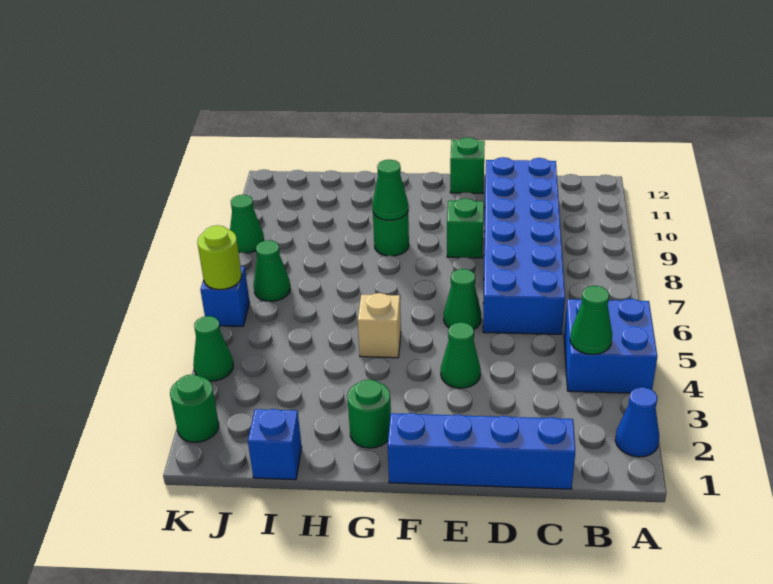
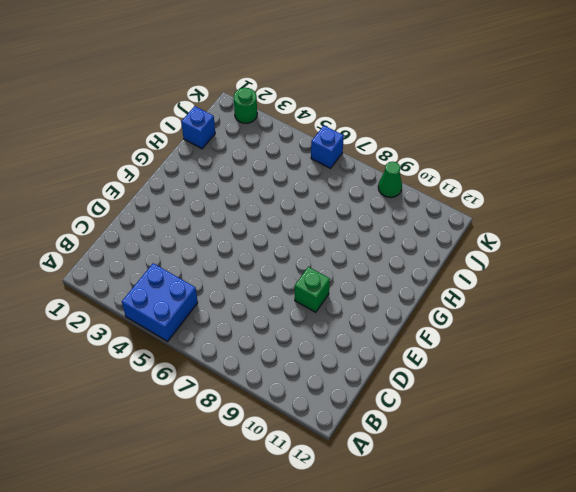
none -> blue cone A2 level 1
none -> blue brick C1:F1 level 1
none -> blue brick C6:D11 level 1

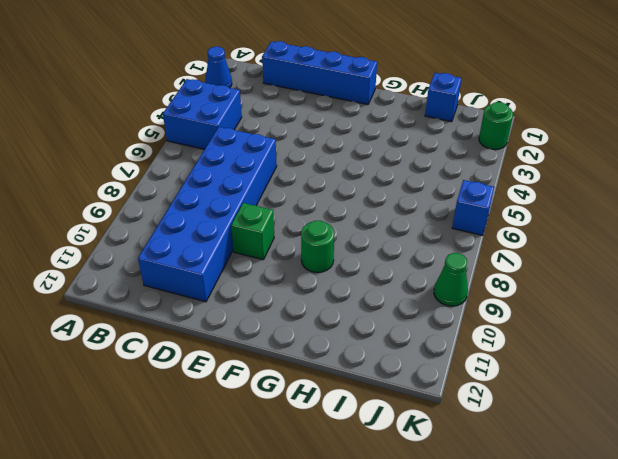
none -> green cone E4 level 1
none -> green cone E6 level 1
none -> green brick E12 level 1

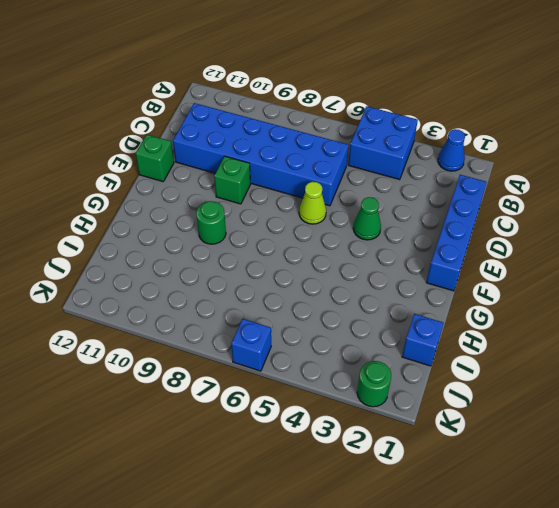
lime cone E6 level 1 -> green cone E6 level 1
none -> green round brick G2 level 1
none -> tan brick G5 level 1
none -> green cone J7 level 1

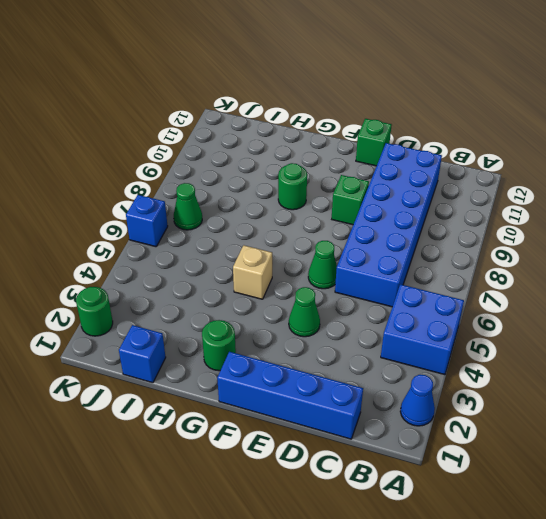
none -> green cone K4 level 1
none -> green cone K9 level 1
none -> green cone B4 level 2

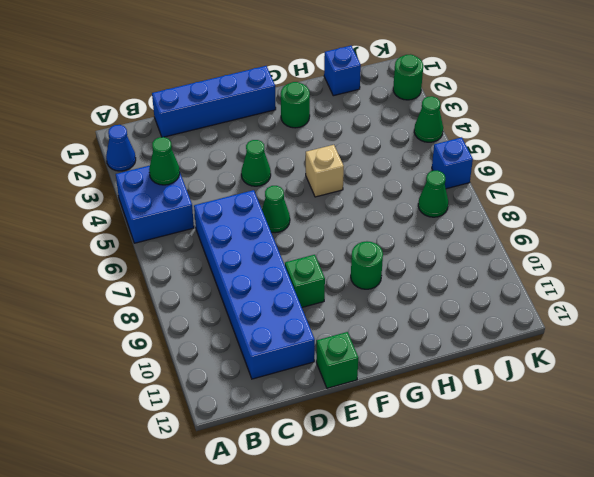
none -> green cone K9 level 1
none -> green cone G9 level 2
none -> lime round brick K6 level 2

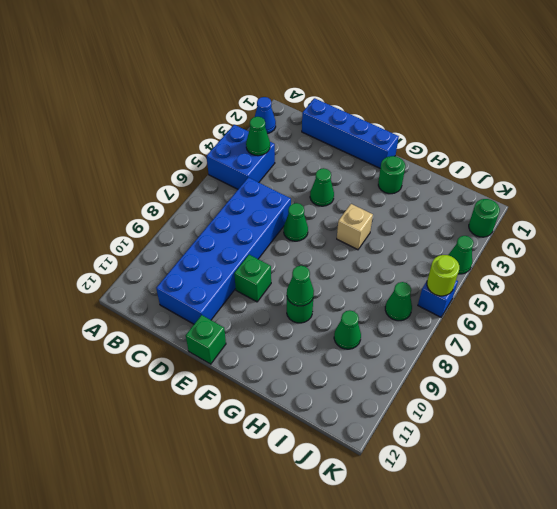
green cone I9 level 1 -> green cone K9 level 1
none -> blue brick I1 level 1

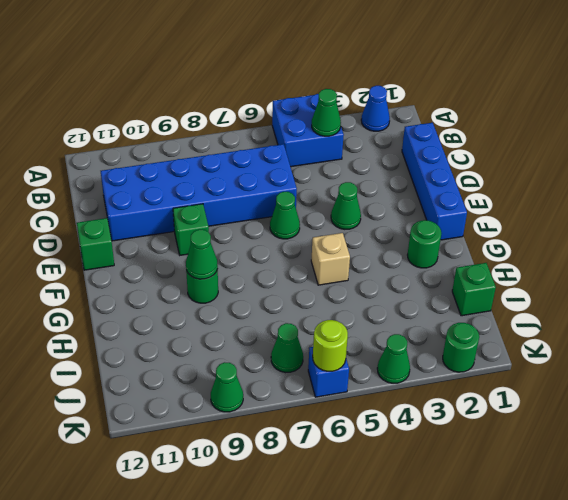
green brick I1 level 1 -> blue brick I1 level 1

